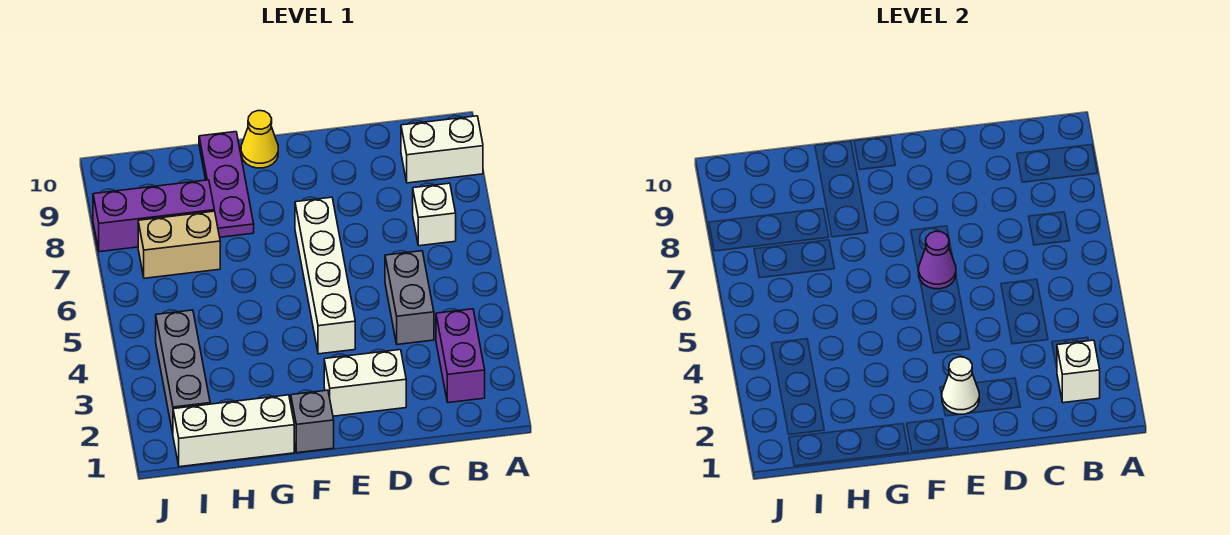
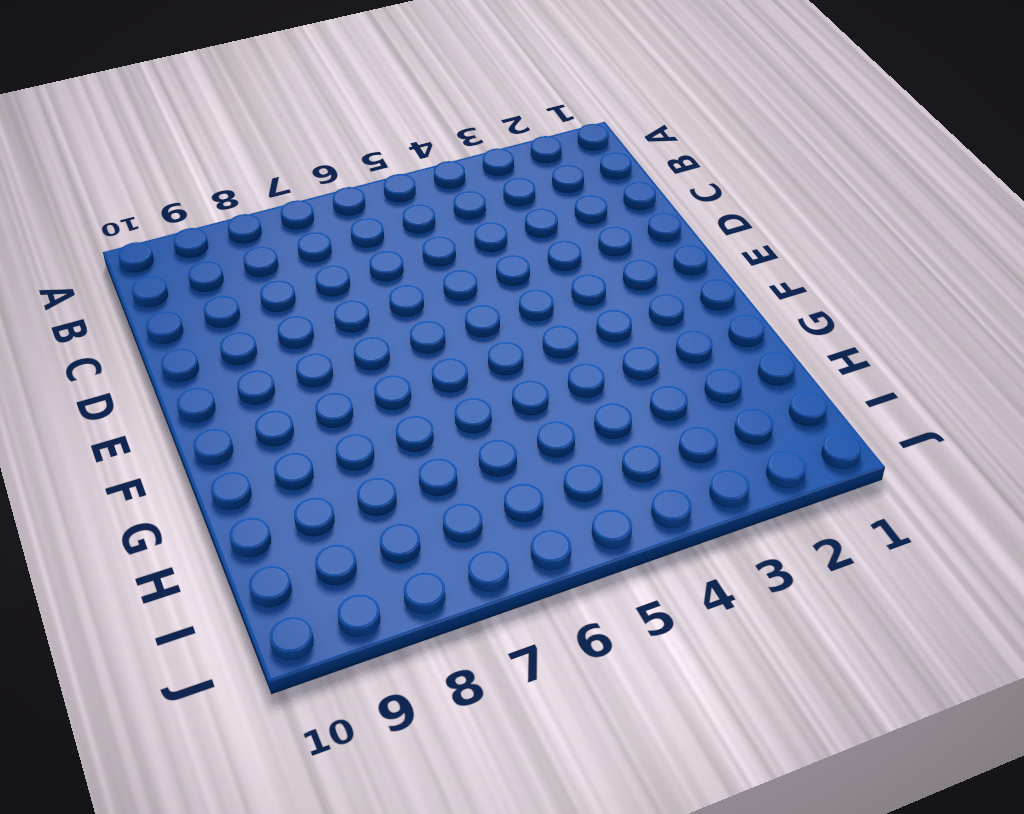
none -> white brick A9:B9 level 1
none -> purple brick B2:B3 level 1
none -> white brick B7 level 1

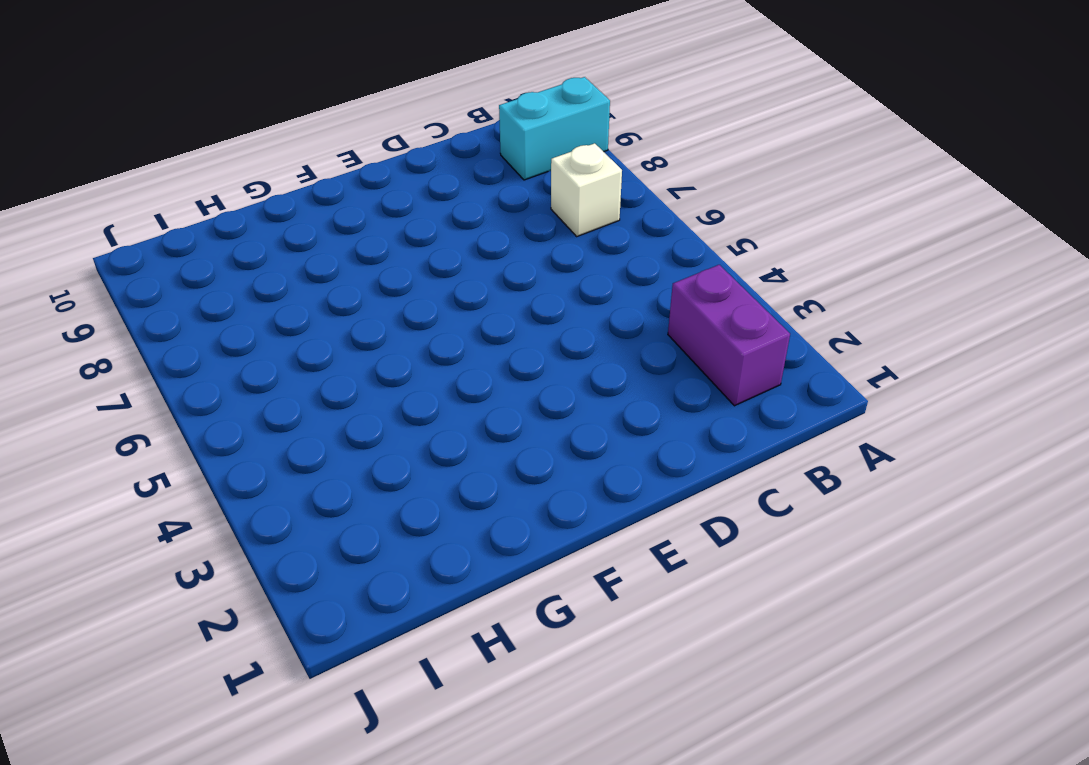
cyan brick A9:B9 level 1 -> white brick A9:B9 level 1
none -> grey brick C4:C5 level 1
none -> white brick D2:E2 level 1
none -> white brick E4:E7 level 1

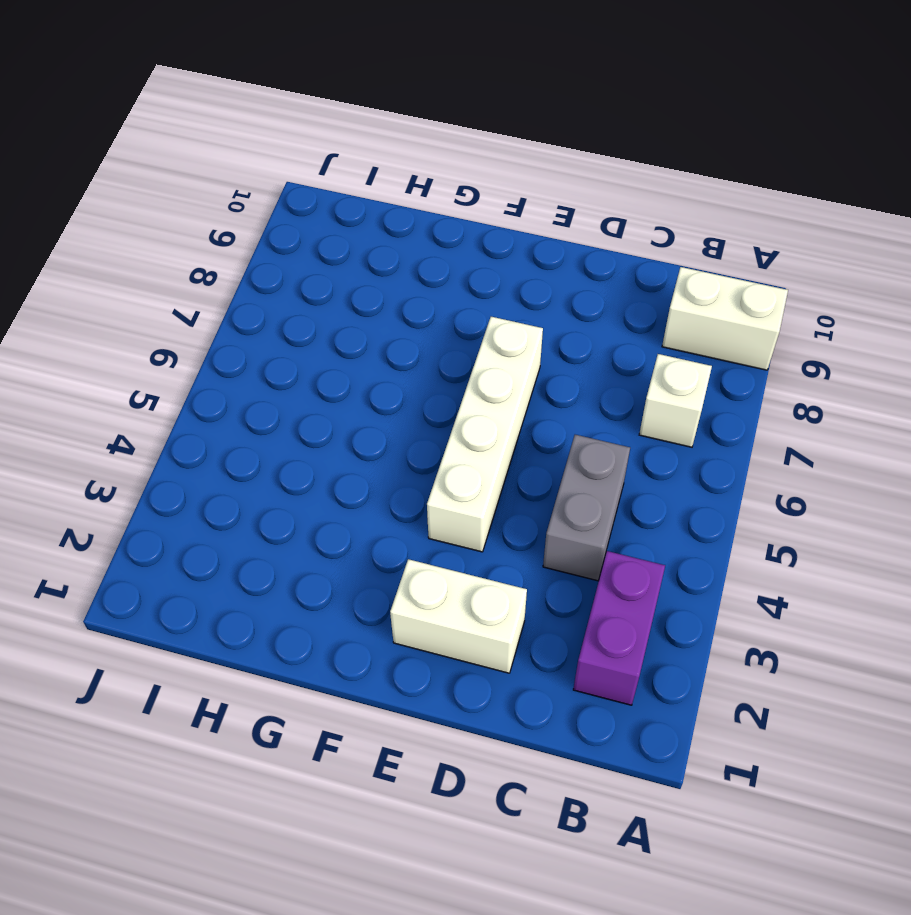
none -> grey brick F1 level 1
none -> yellow cone F10 level 1
none -> white brick G1:I1 level 1

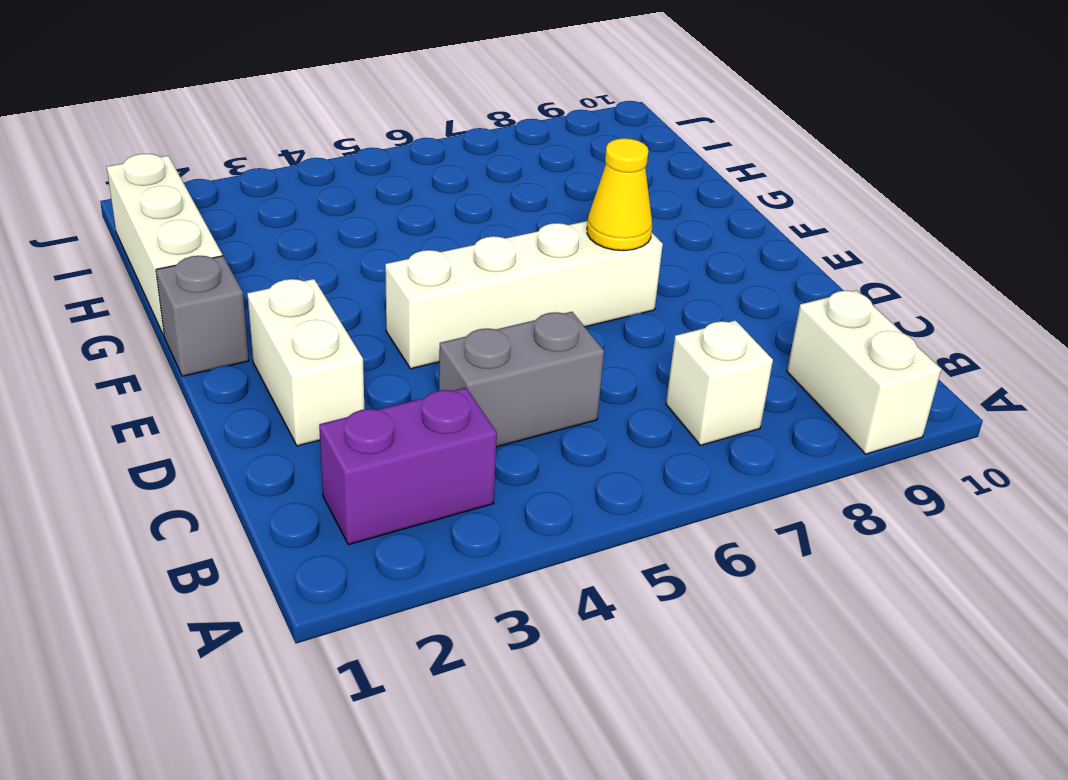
yellow cone E7 level 2 -> yellow cone F10 level 1
none -> purple plate G8:G10 level 1
none -> tan brick H7:I7 level 1
none -> purple brick H8:J8 level 1

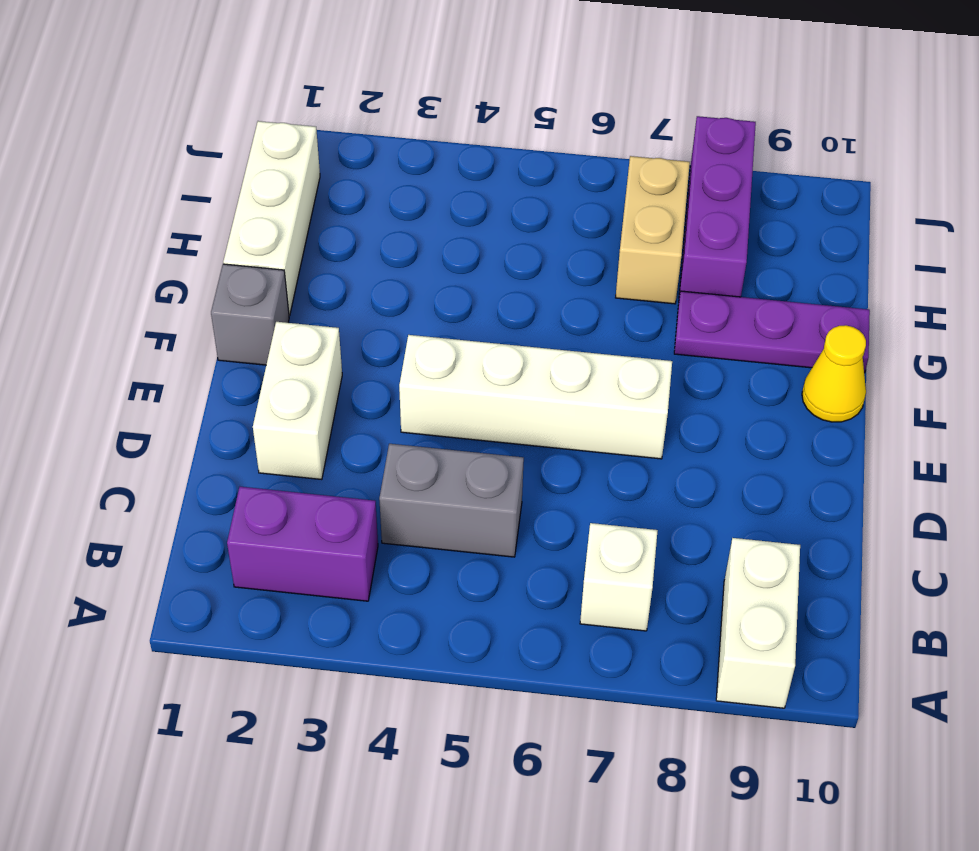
none -> grey brick I2:I4 level 1
none -> white brick B2 level 2
none -> white cone E2 level 2

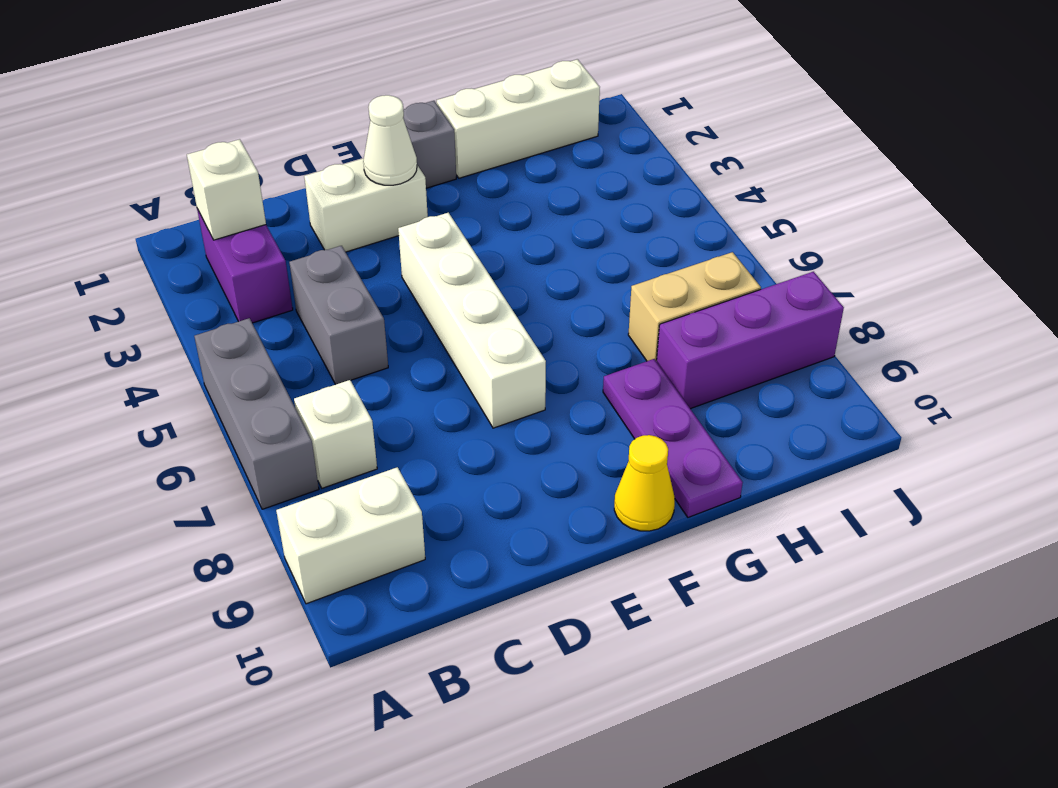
grey brick A5:A7 level 1 -> grey brick I2:I4 level 1
none -> purple cone E6 level 2

